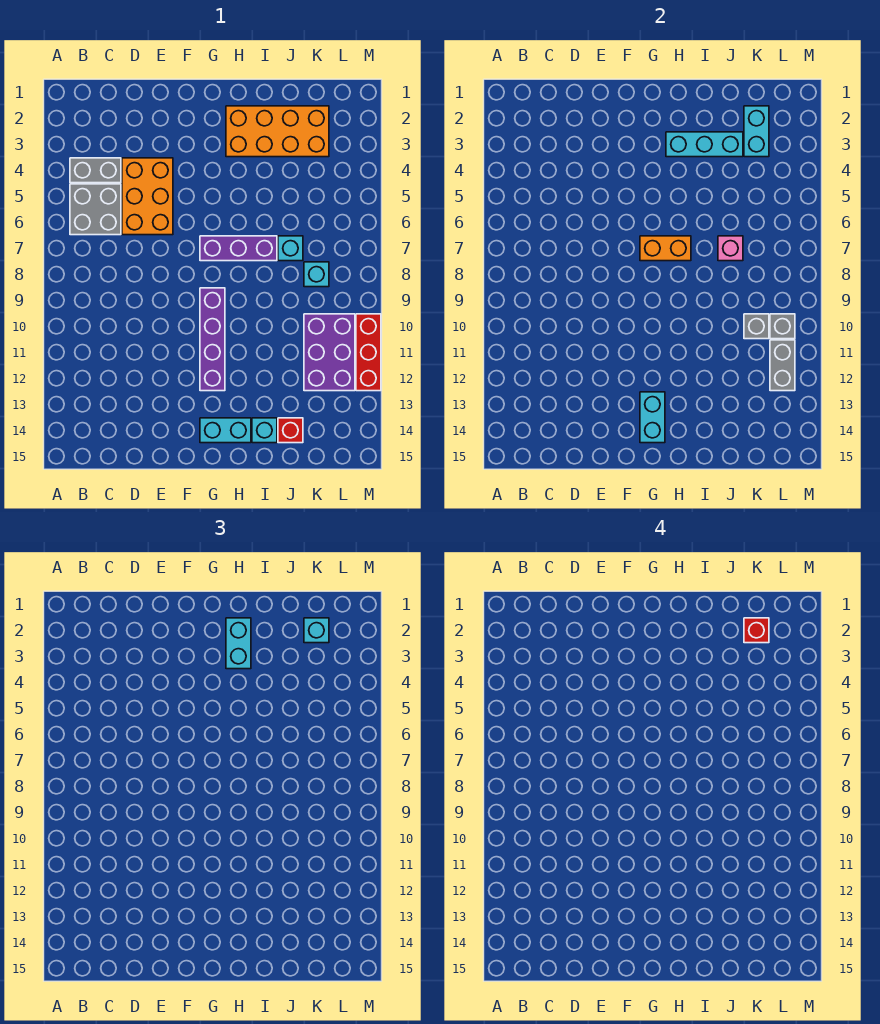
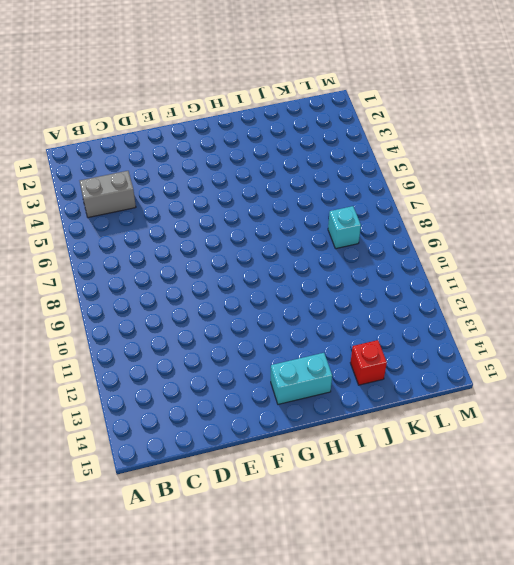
none -> grey brick B5:C6 level 1
none -> orange brick D4:E6 level 1
none -> purple brick G7:I7 level 1

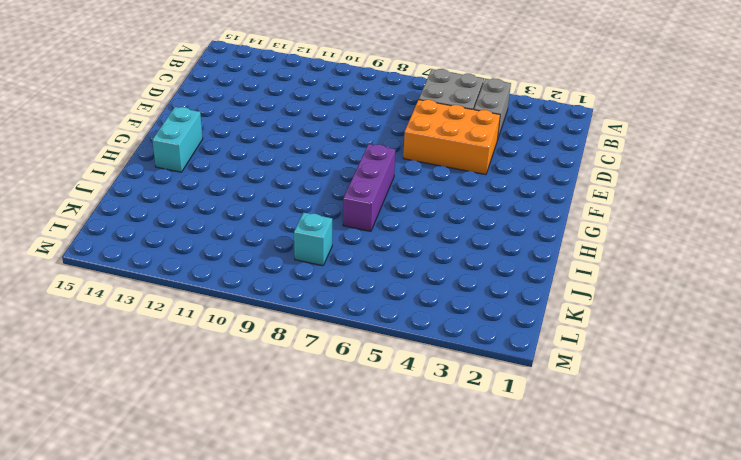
none -> purple brick G9:G12 level 1
none -> orange brick H2:K3 level 1
none -> cyan brick I14 level 1

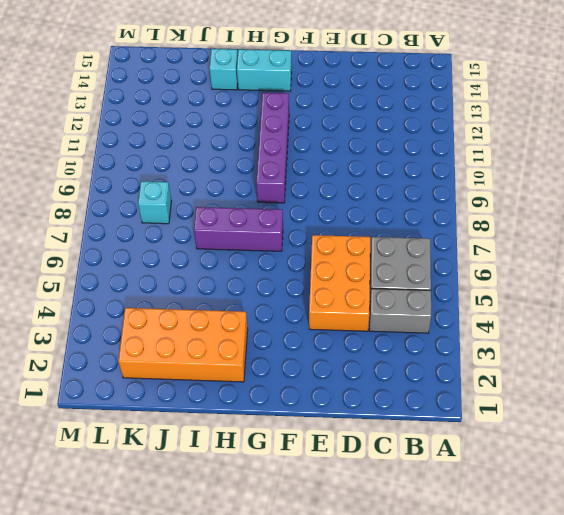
none -> cyan brick J7 level 1
none -> red brick J14 level 1
none -> purple brick K10:L12 level 1

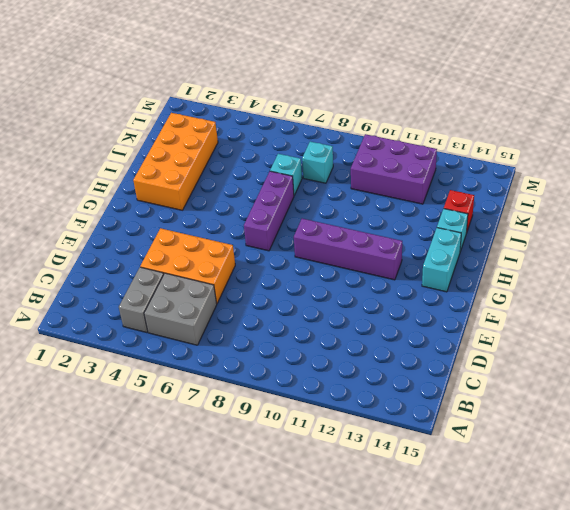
none -> red brick M10:M12 level 1
none -> orange brick G7:H7 level 2
none -> cyan brick G13:G14 level 2

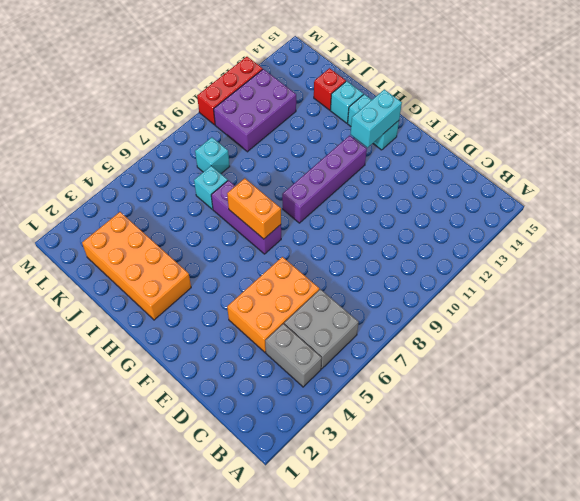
none -> cyan brick H3:J3 level 2
none -> pink brick J7 level 2
none -> cyan brick K2:K3 level 2

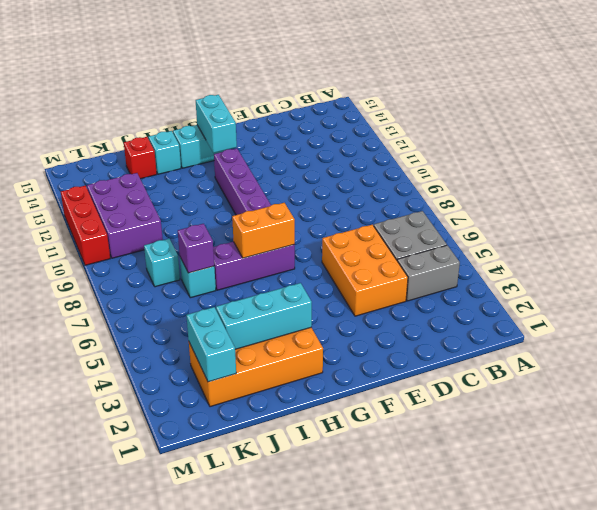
purple brick J7 level 2 -> pink brick J7 level 2
none -> grey brick K10 level 2
none -> grey brick L10 level 2
none -> grey brick L11:L12 level 2

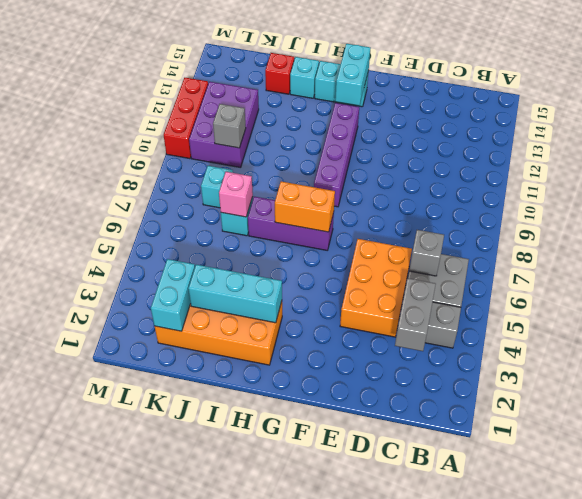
grey brick C3:C4 level 2 -> grey brick L11:L12 level 2
grey brick C6 level 2 -> grey brick L10 level 2
none -> cyan brick H2:H3 level 3
none -> cyan brick K2 level 3
none -> red brick K2 level 4

